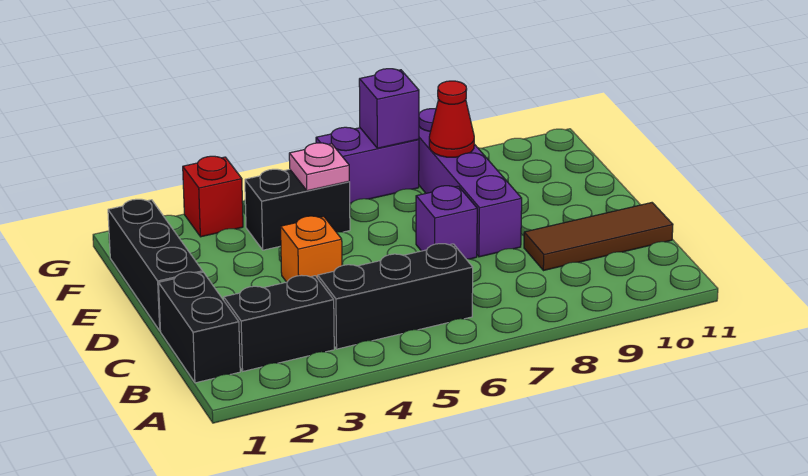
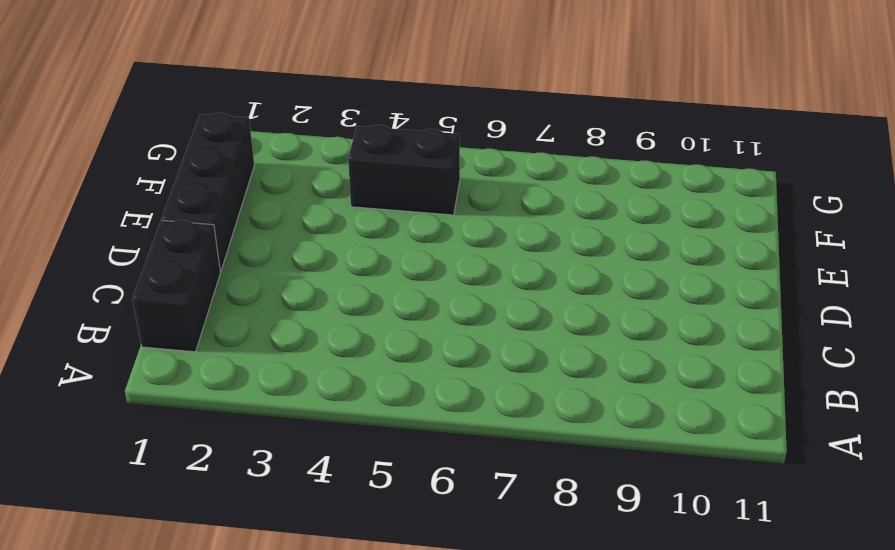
none -> black brick B2:B3 level 1
none -> black brick B4:B6 level 1
none -> brown tile C9:C11 level 1

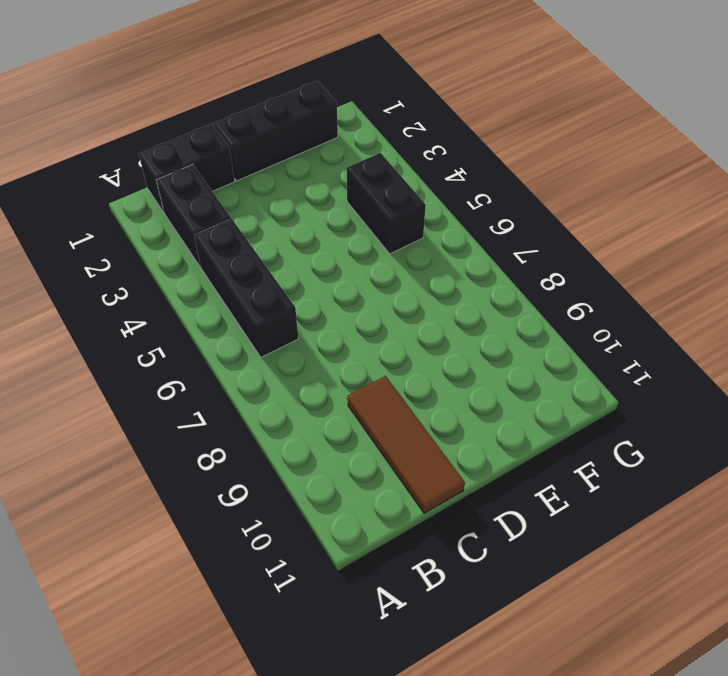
none -> orange brick D4 level 1
none -> purple brick D7 level 1
none -> purple brick D8:G8 level 1

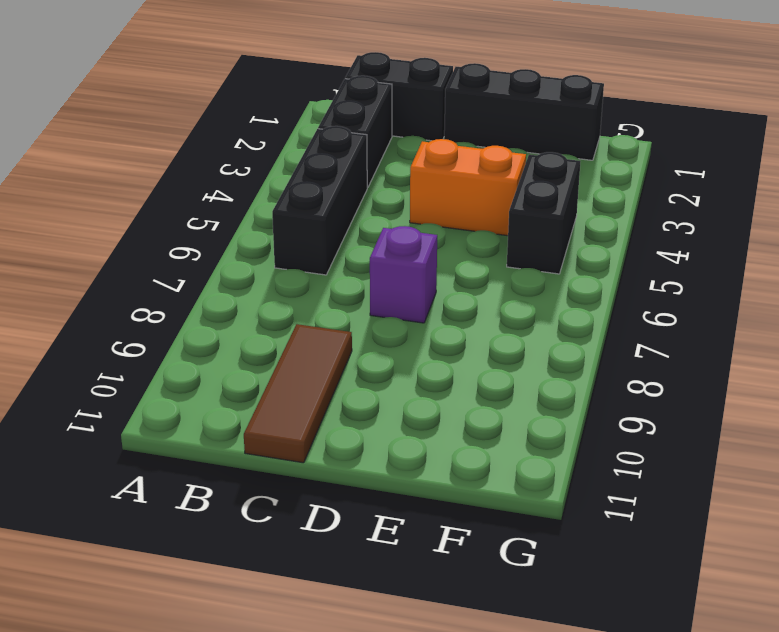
orange brick D4:E4 level 1 -> orange brick D4 level 1
none -> purple brick D8:G8 level 1
none -> red brick G3 level 1
none -> purple brick G6:G7 level 1

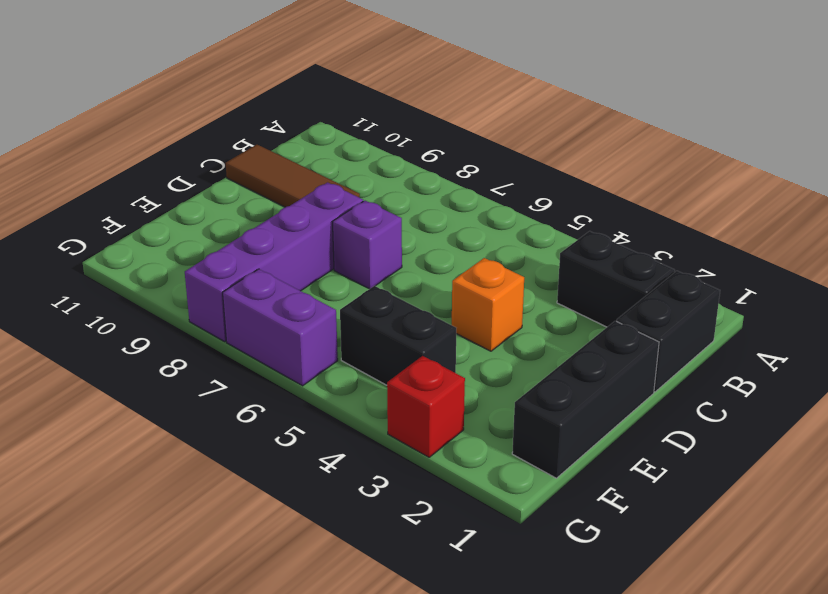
none -> black brick B4:B6 level 1
none -> pink plate F5 level 2
none -> red cone F8 level 2

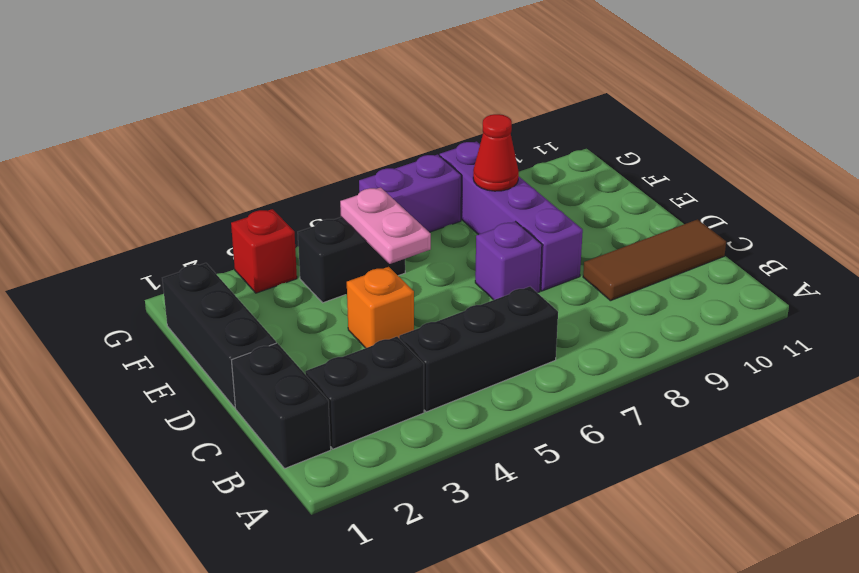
pink plate E5:F5 level 2 -> pink plate F5 level 2
none -> purple brick G7 level 2

